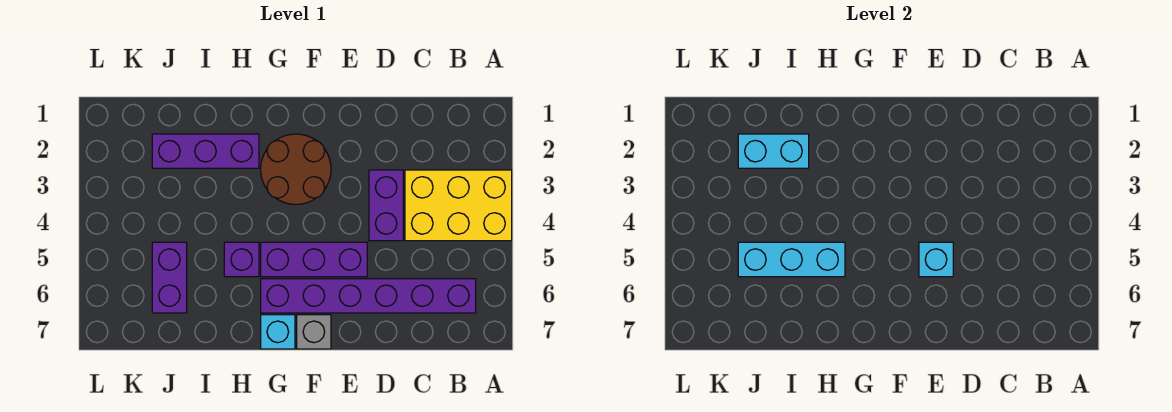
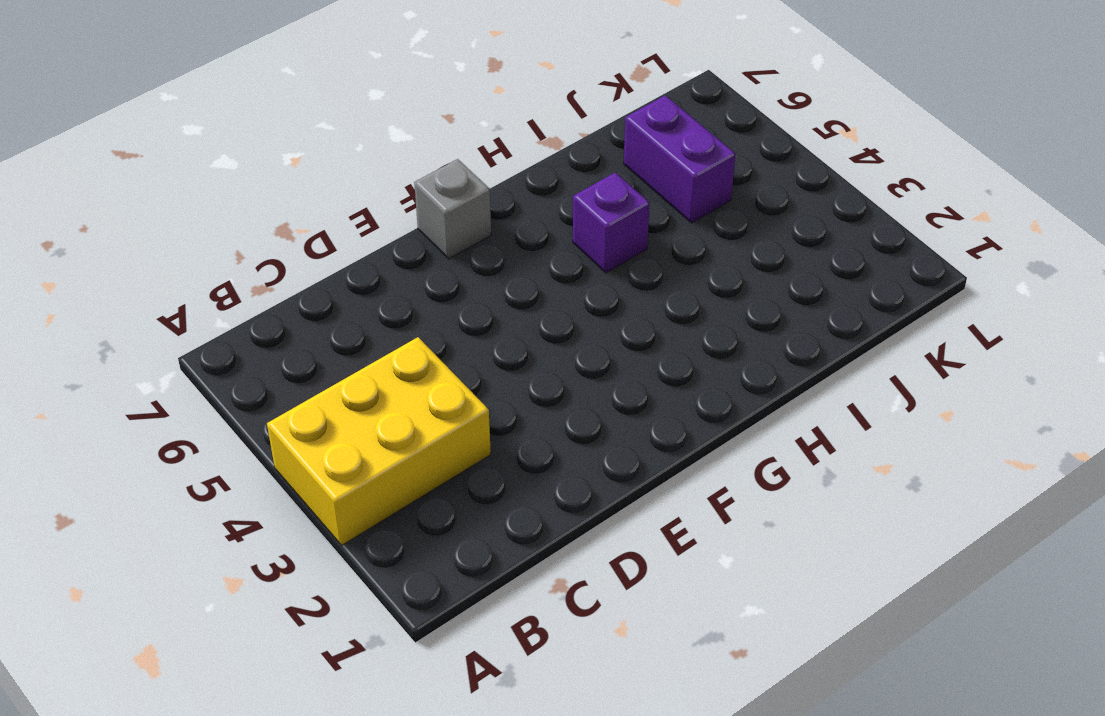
none -> purple brick B6:G6 level 1
none -> purple brick D3:D4 level 1
none -> purple brick E5:G5 level 1

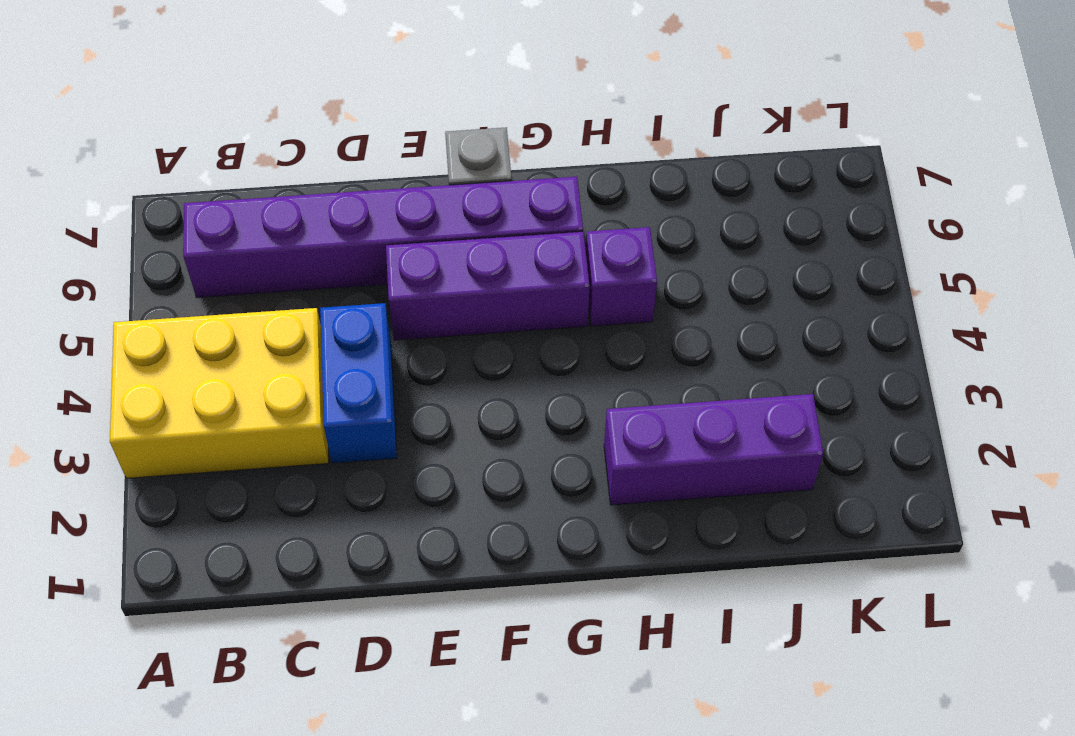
blue brick D3:D4 level 1 -> purple brick D3:D4 level 1
none -> brown round brick F2:G3 level 1
none -> cyan brick G7 level 1
none -> purple brick J5:J6 level 1

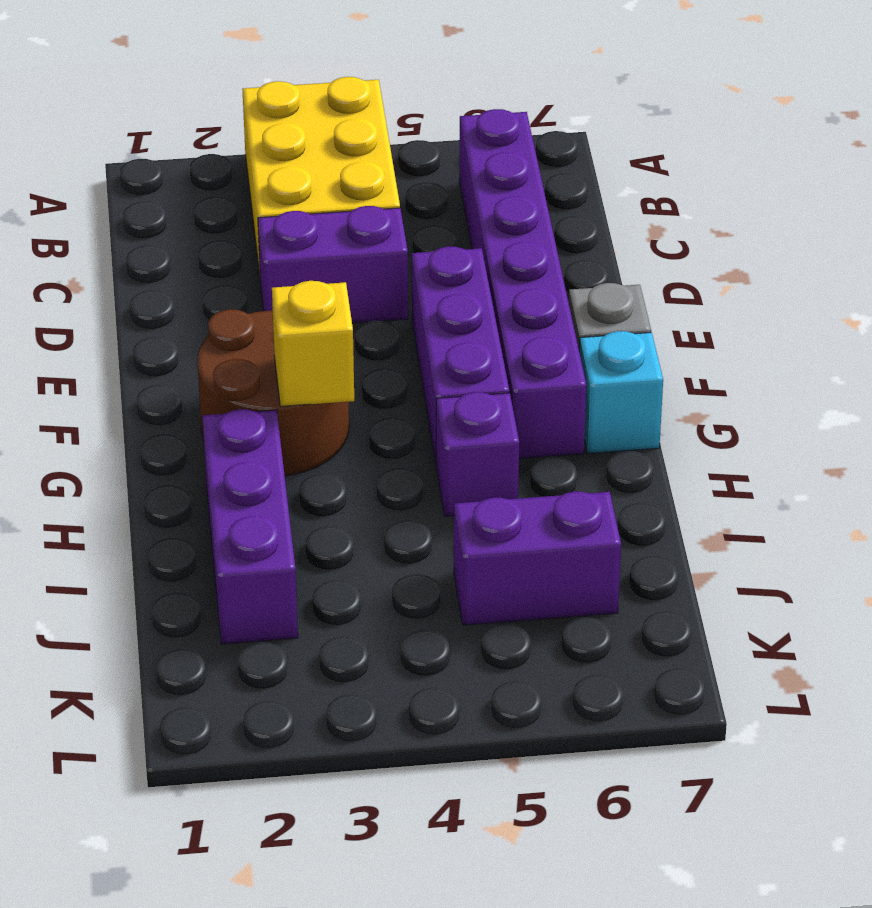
yellow brick G3 level 2 -> none
none -> cyan brick E5 level 2
none -> cyan brick H5:J5 level 2
none -> cyan brick I2:J2 level 2

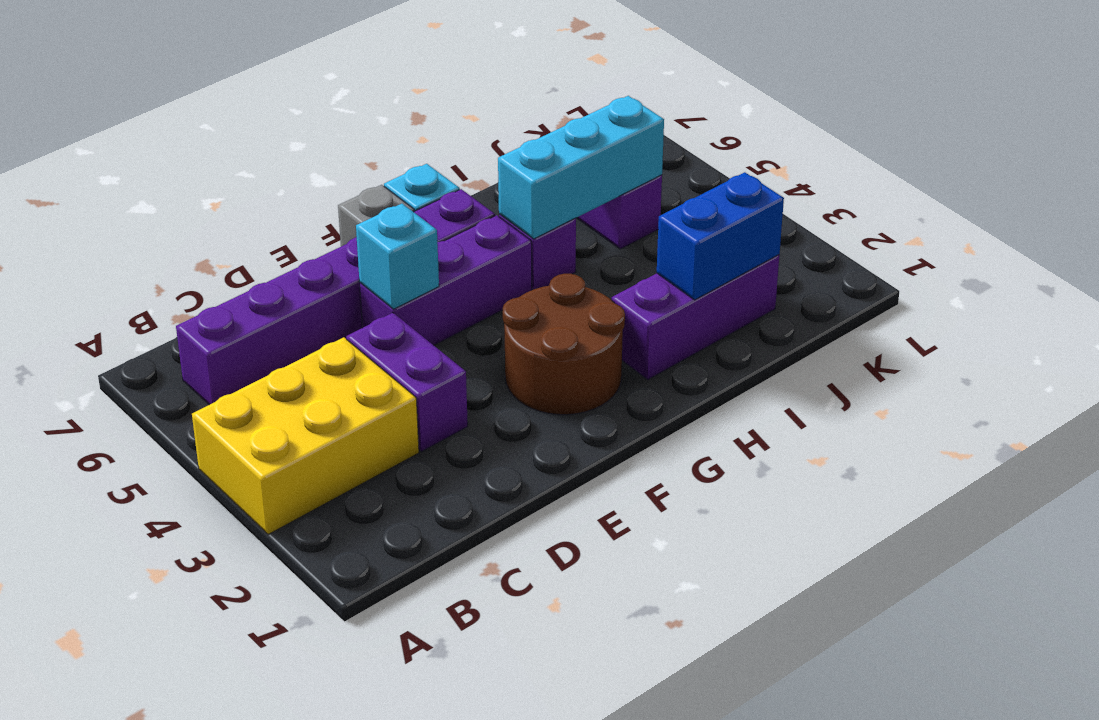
blue brick I2:J2 level 2 -> cyan brick I2:J2 level 2

